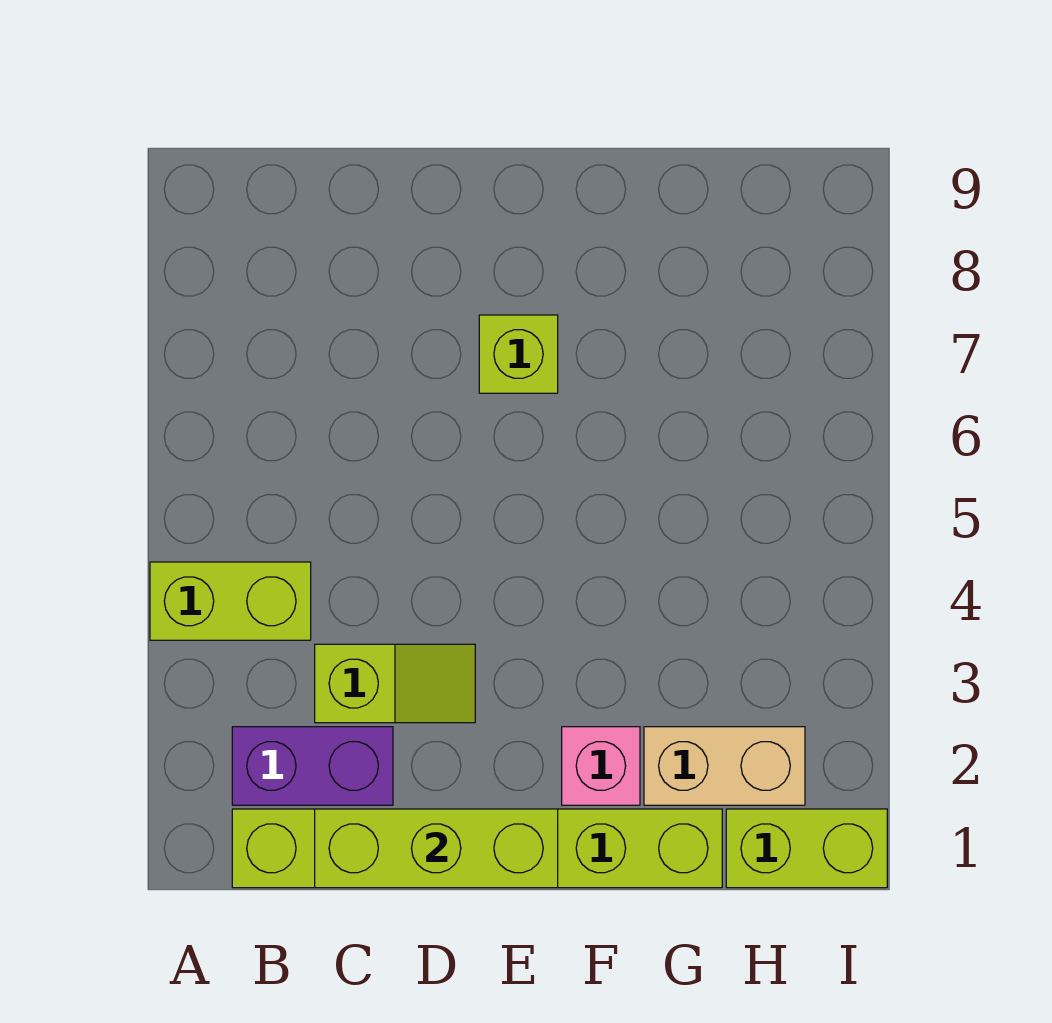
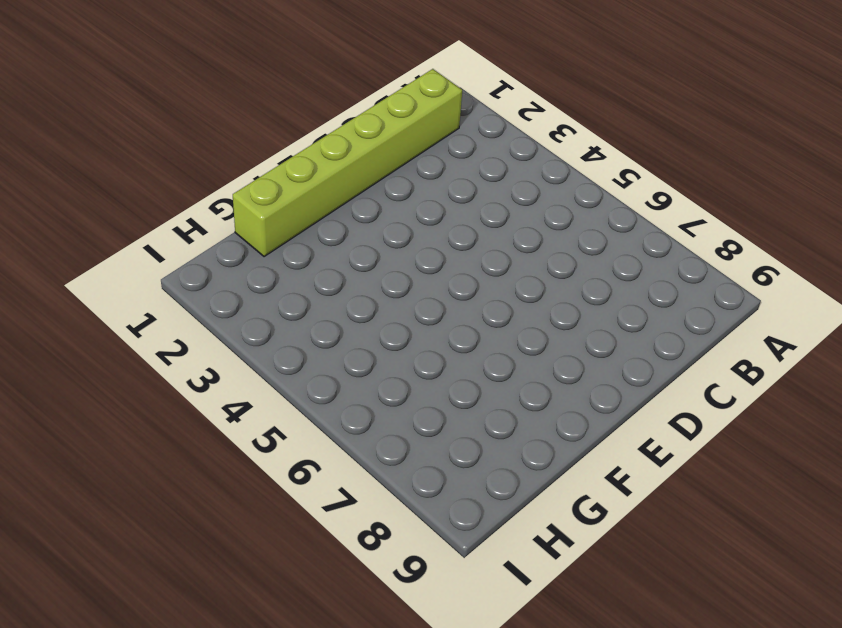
none -> lime brick A4:B4 level 1
none -> purple brick B2:C2 level 1

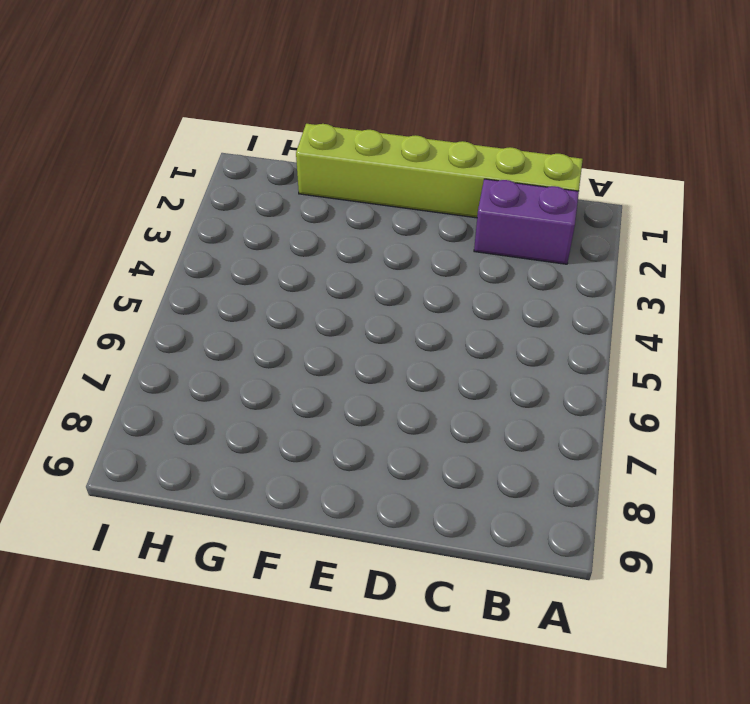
none -> lime brick A4:B4 level 1
none -> lime slope C3:D3 level 1 top C

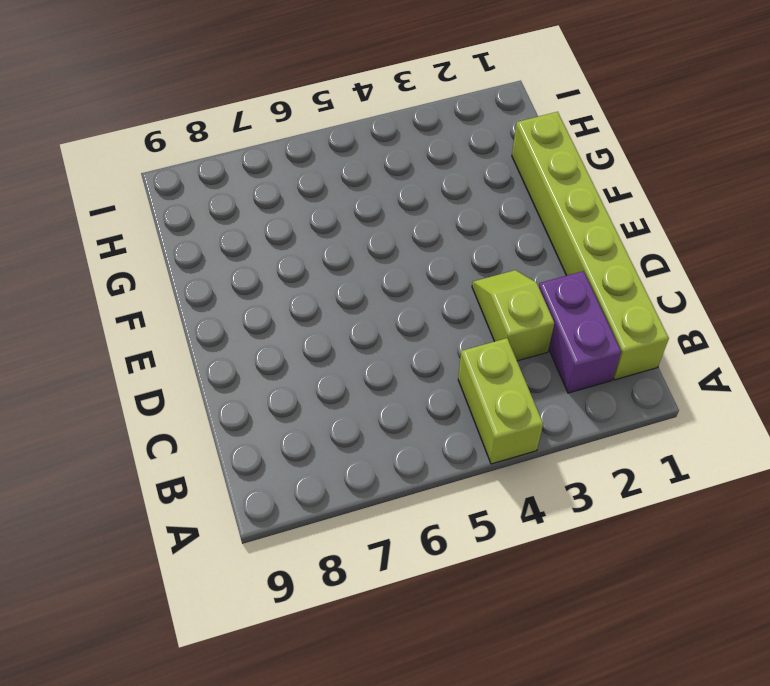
none -> lime brick E7 level 1
none -> pink brick F2 level 1

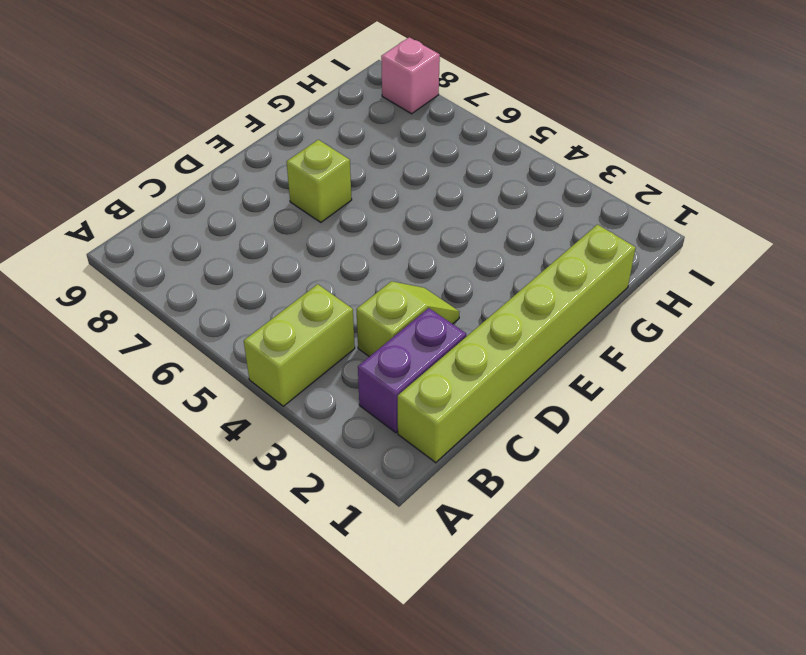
pink brick I8 level 1 -> pink brick F2 level 1
none -> tan brick G2:H2 level 1
none -> lime brick H1:I1 level 1

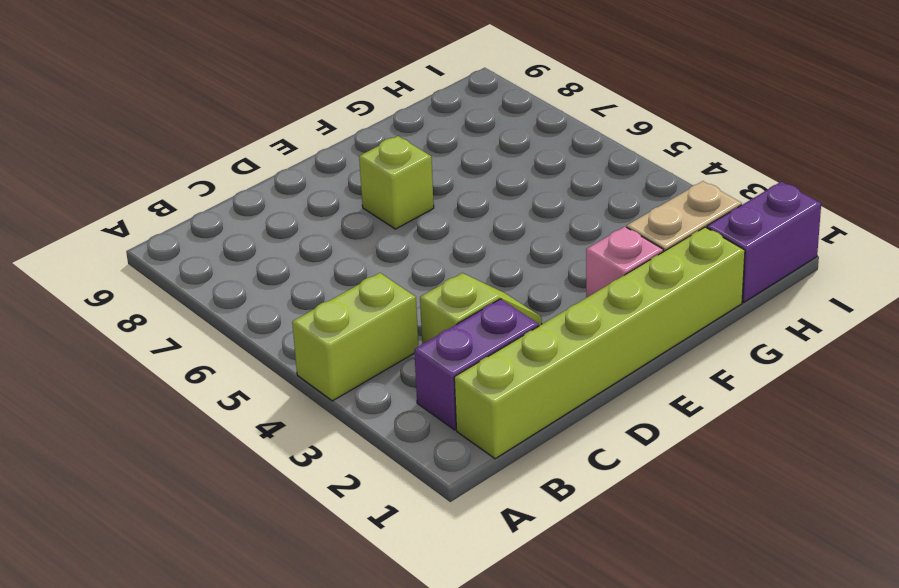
purple brick H1:I1 level 1 -> lime brick H1:I1 level 1
none -> lime brick C1:E1 level 2

